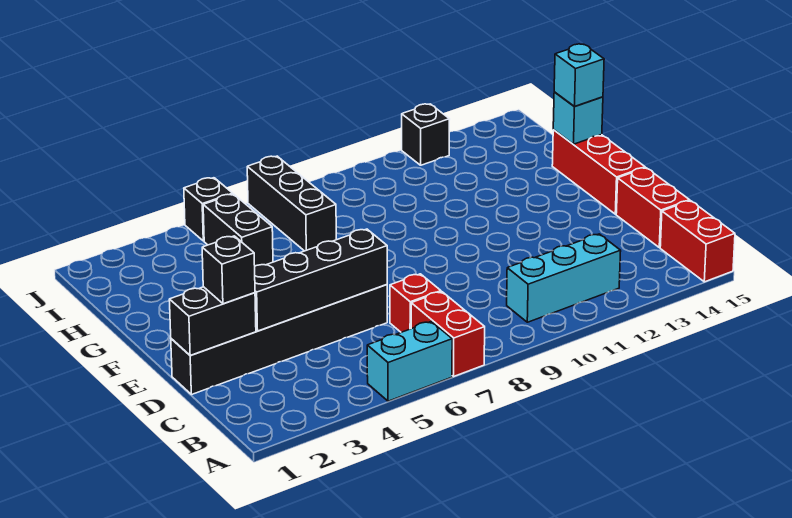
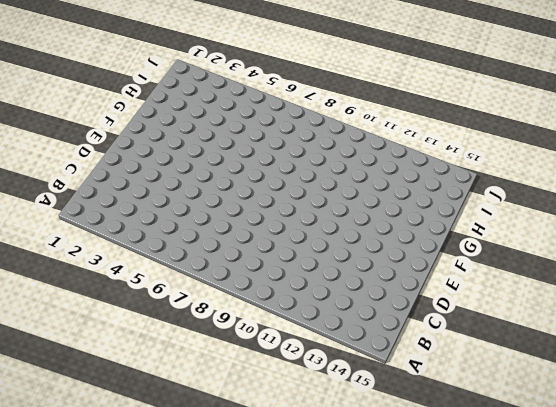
none -> cyan brick A5:A6 level 1
none -> red brick A7:B7 level 1
none -> red brick A15:B15 level 1

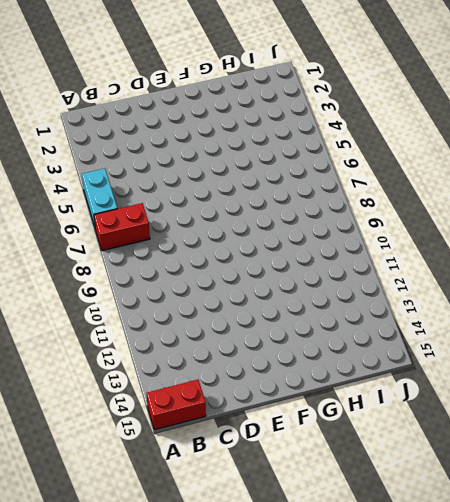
none -> cyan brick B10:B12 level 1
none -> red brick C7 level 1
none -> red brick C15:D15 level 1

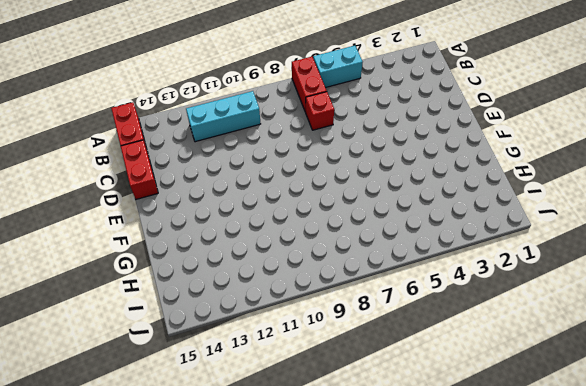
none -> black brick D1:D6 level 1
none -> red brick E15:G15 level 1
none -> black brick H5:I5 level 1

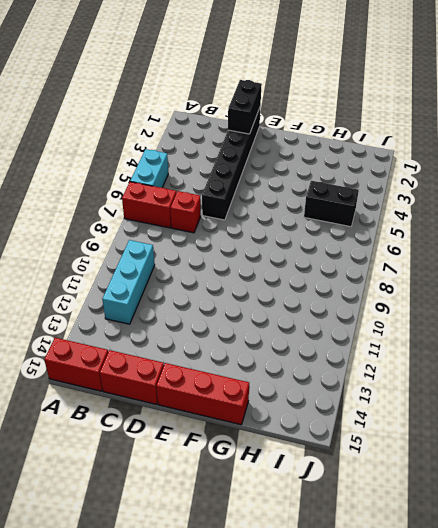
none -> black brick H7:J7 level 1
none -> black brick J5 level 1
none -> black brick J12 level 1

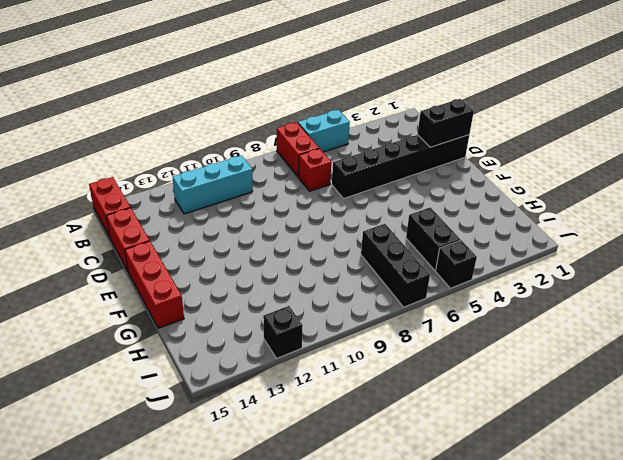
none -> black brick D3:D6 level 2
none -> cyan brick G15 level 2
none -> black brick D2 level 3

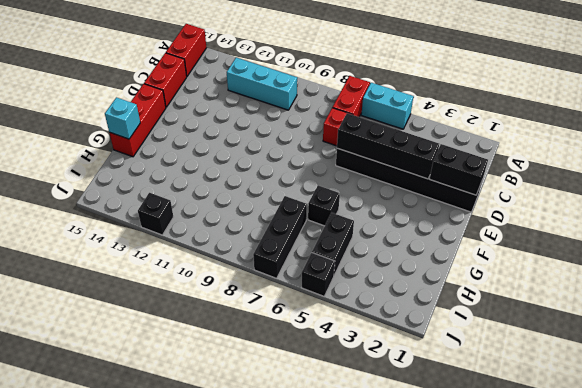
black brick G6 level 1 -> black brick D2 level 3
none -> cyan brick G15 level 3

